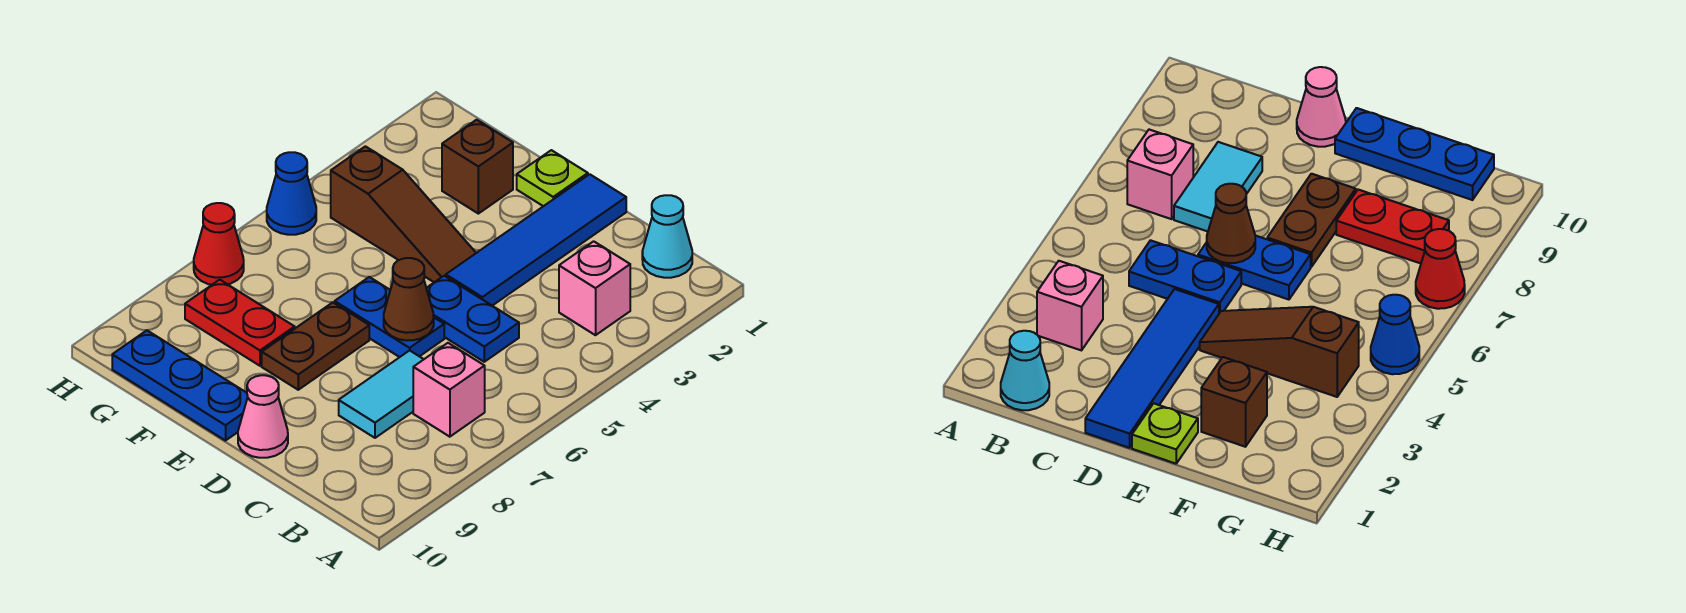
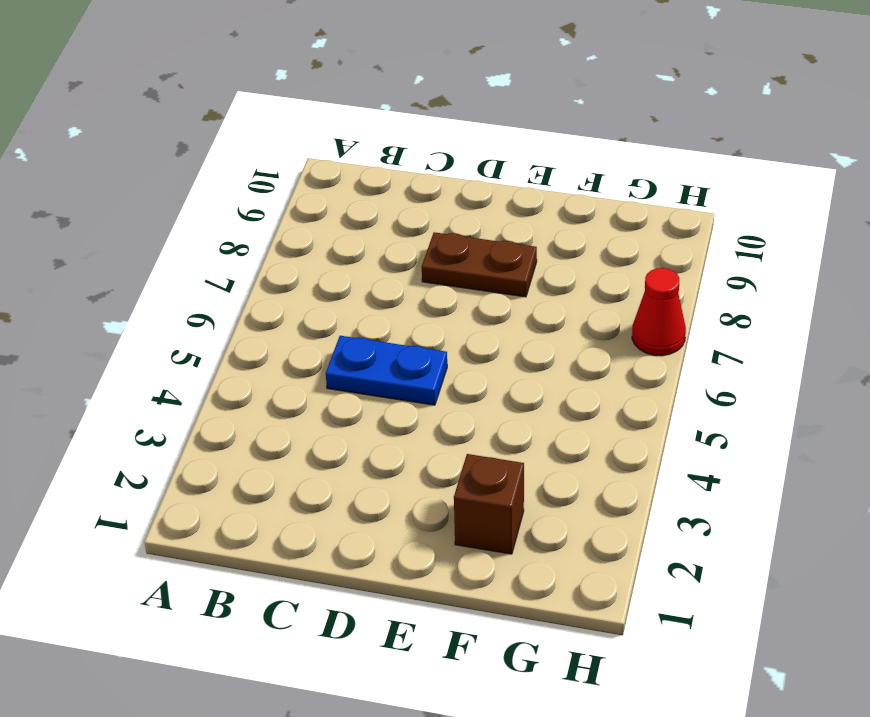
brown plate D8:E8 level 1 -> brown plate E7:E8 level 1
none -> cyan cone B1 level 1
none -> pink brick B3 level 1
none -> pink brick B7 level 1

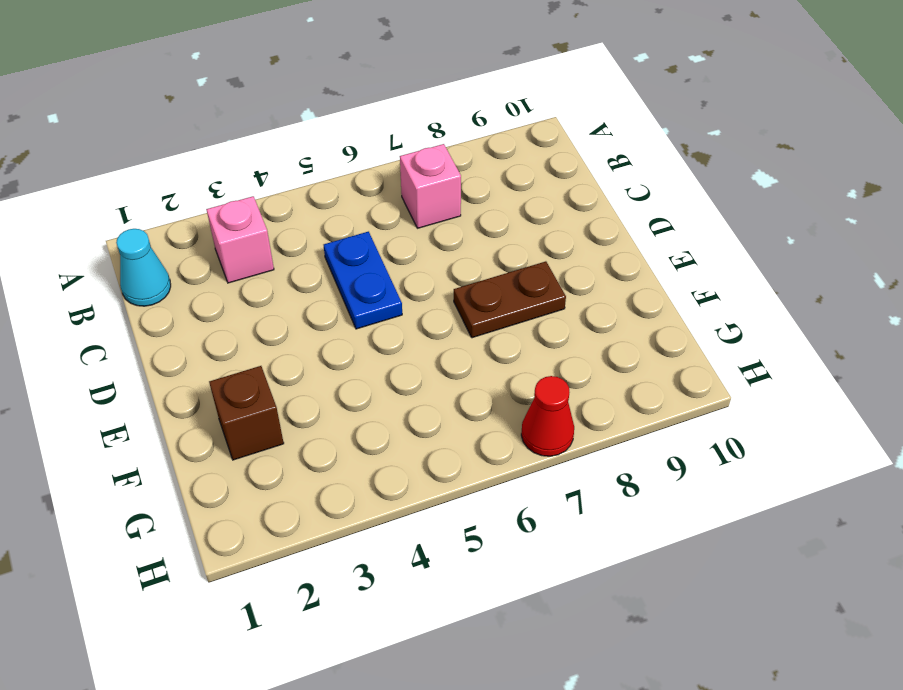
none -> cyan tile C7:C8 level 1
none -> blue tile D1:D4 level 1
none -> blue plate D6:E6 level 1

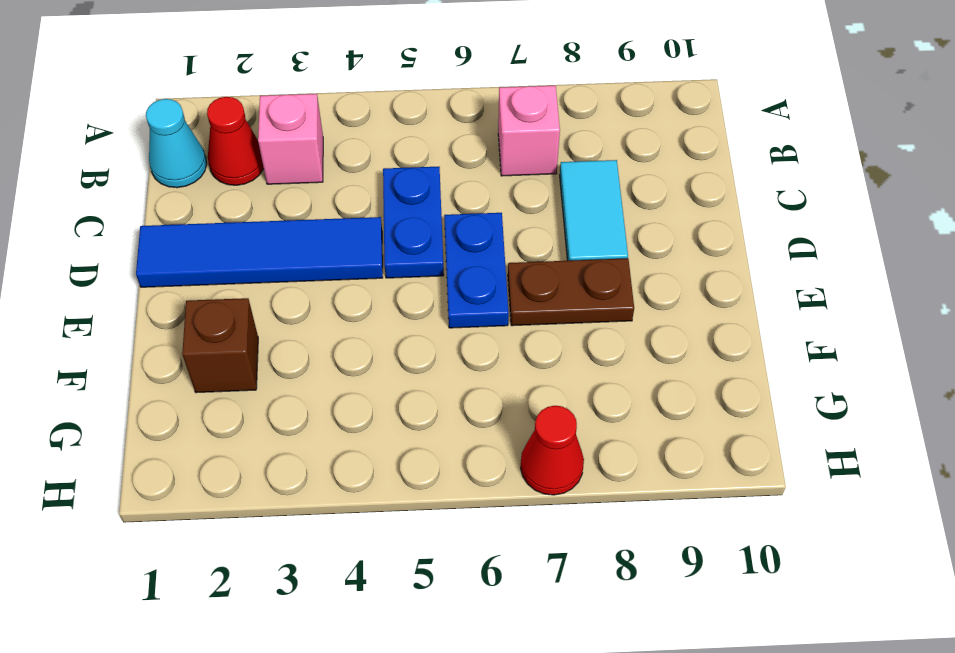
red cone B2 level 1 -> none
cyan tile C8:D8 level 1 -> cyan tile C7:C8 level 1
none -> pink cone D10 level 1
none -> lime plate E1 level 1
none -> brown slope E4:G4 level 1 top G

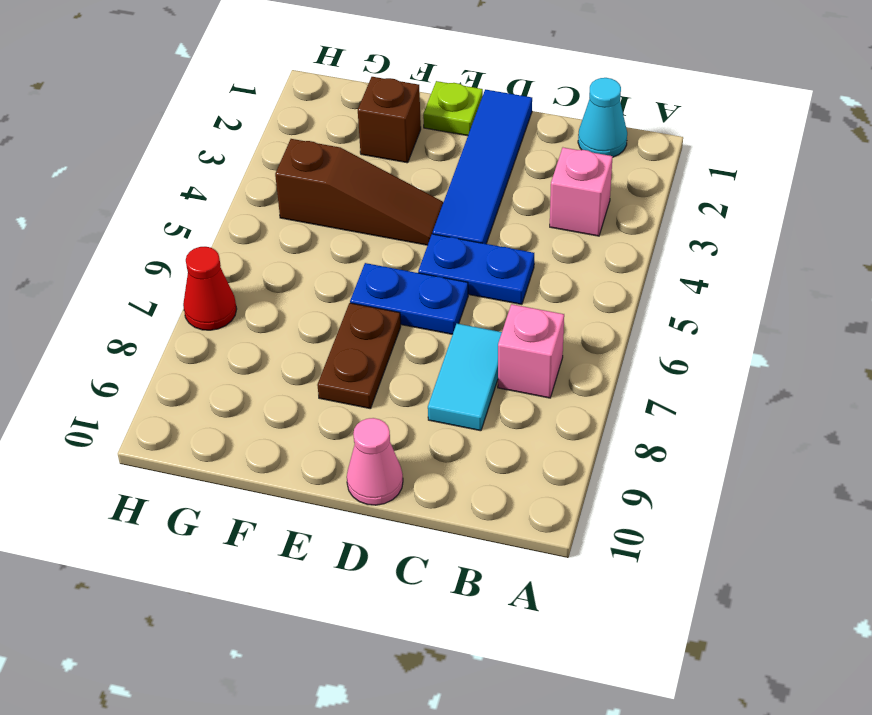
none -> blue plate E10:G10 level 1
none -> red plate F8:G8 level 1
none -> blue cone H5 level 1

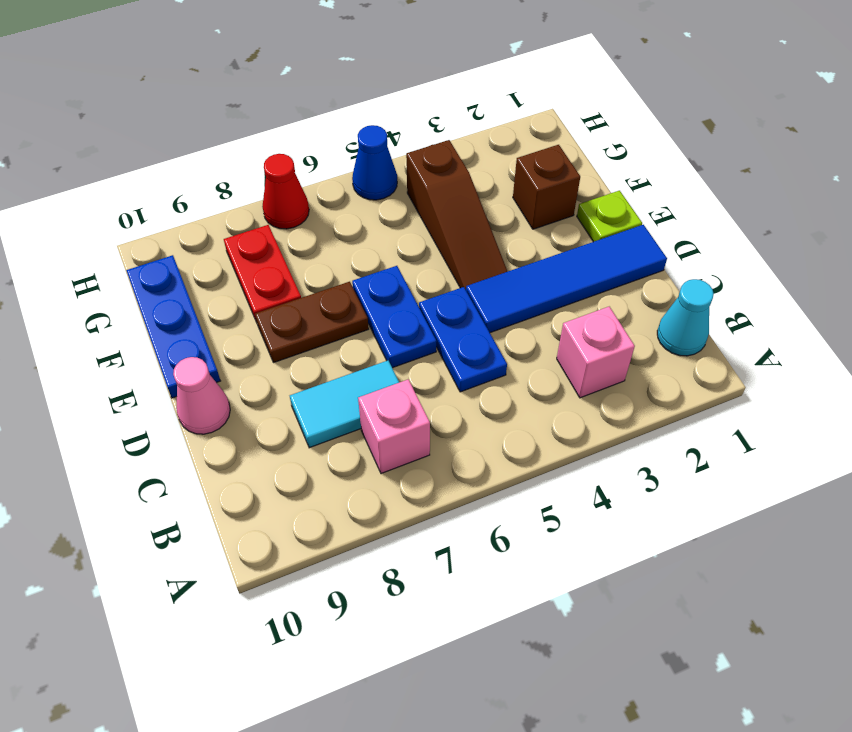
none -> brown cone D6 level 2

